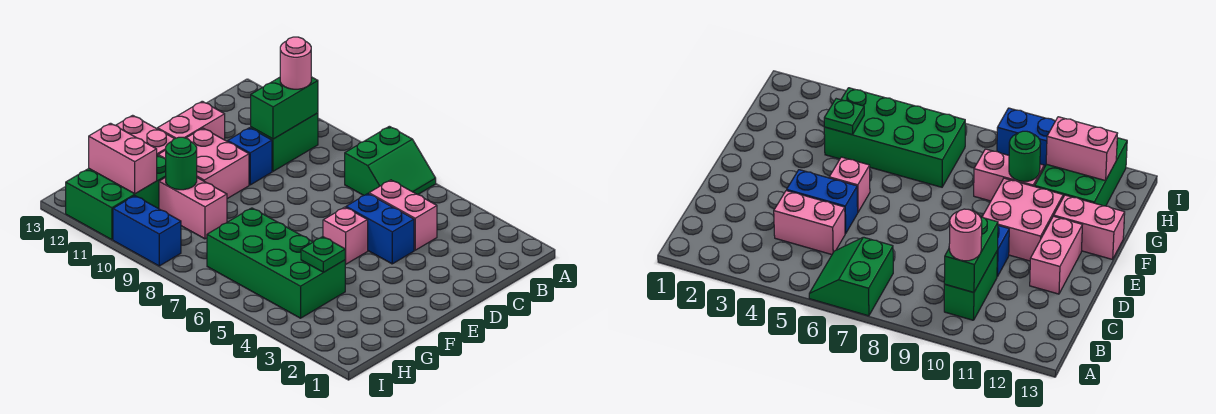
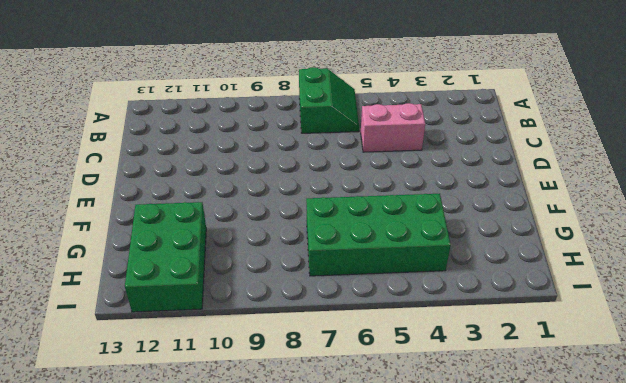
none -> green brick B10:C10 level 1
none -> blue brick D4:D5 level 1
none -> blue brick D10 level 1

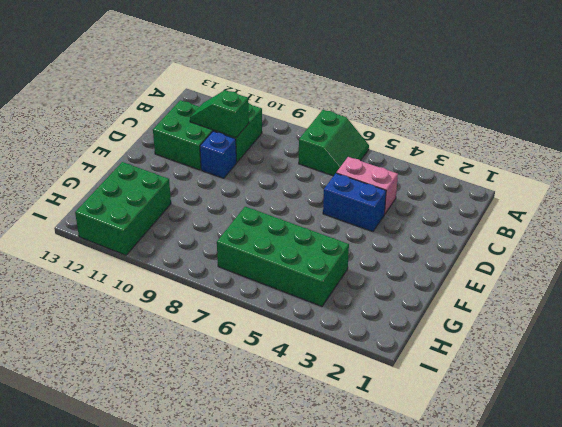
green slope C10:C11 level 2 top 10 -> green brick B10:C10 level 2
green brick C11:D12 level 1 -> pink brick D12:E12 level 1
none -> pink brick E5 level 1
none -> pink brick E10:F11 level 1
none -> pink brick F12:F13 level 1

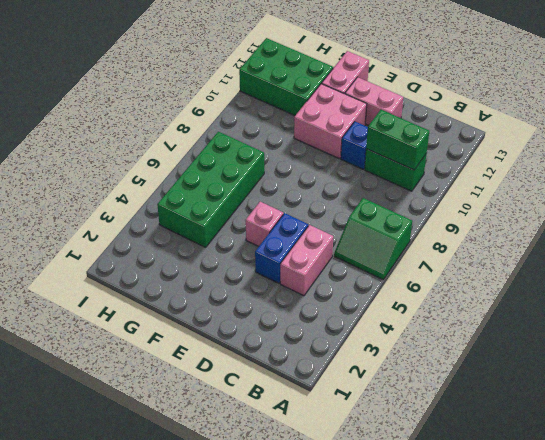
none -> pink brick G9:G10 level 1
none -> blue brick I9:I10 level 1
none -> green plate G4 level 2

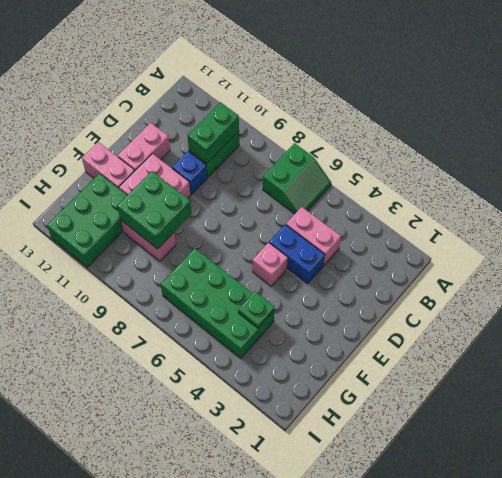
green brick F9:G10 level 2 -> green round brick G10 level 2
none -> blue brick I9:I10 level 1
none -> pink brick H11:H12 level 2
none -> pink round brick B10 level 3

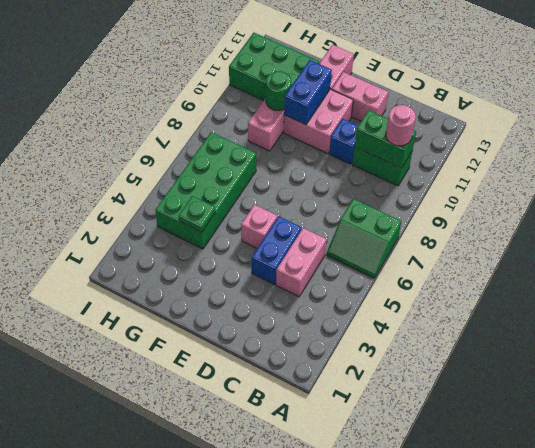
blue brick F10:F11 level 2 -> blue brick I9:I10 level 1
none -> pink brick H11:H12 level 2

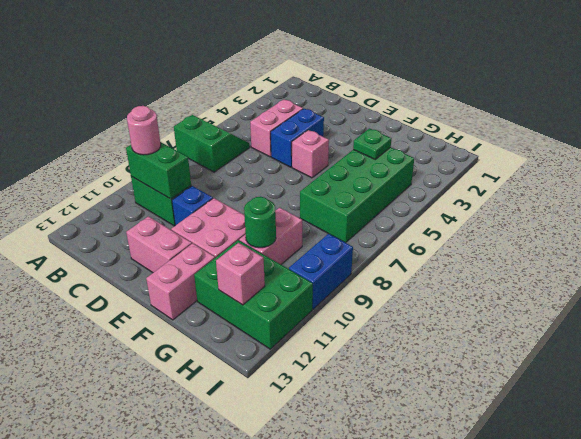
pink brick H12 level 2 -> pink brick H11:H12 level 2

